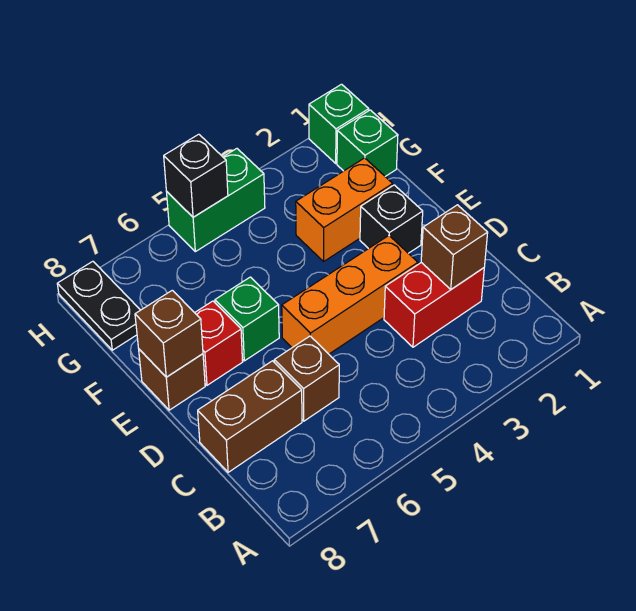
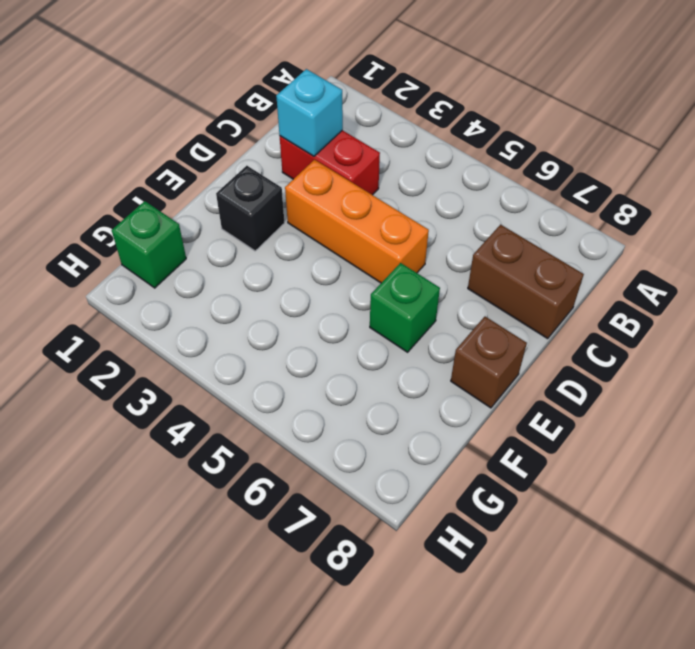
cyan brick C2 level 2 -> brown brick C2 level 2
none -> brown brick C6 level 1
none -> red brick E7 level 1
none -> orange brick F2:F3 level 1

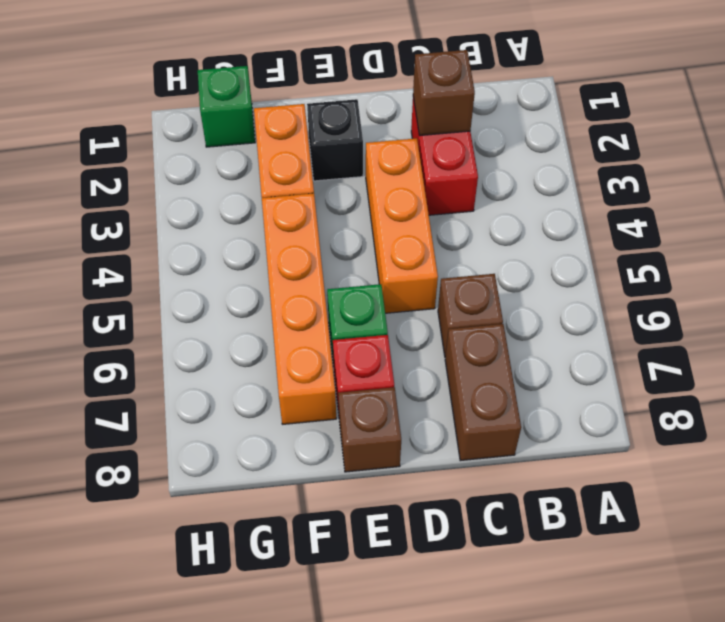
orange brick F4:F7 level 1 -> none
none -> black plate G8:H8 level 1
none -> green brick H1 level 1
none -> green brick H4:H5 level 1

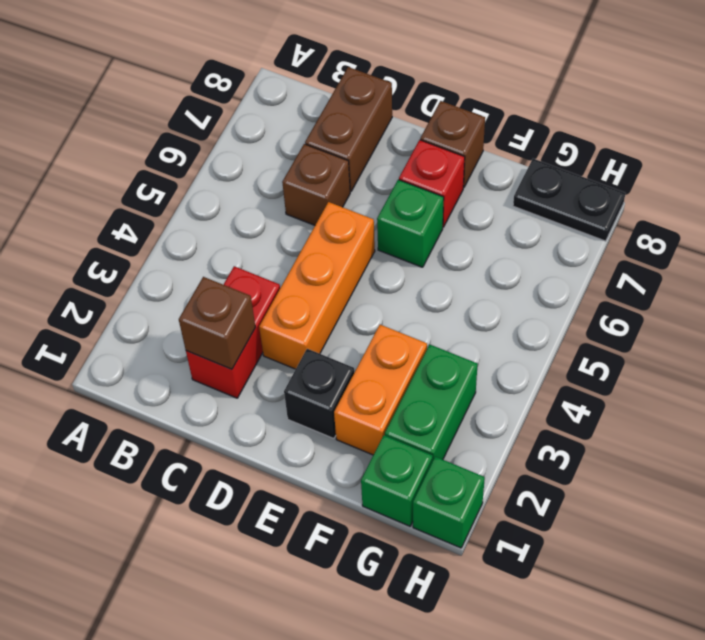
green brick G2:G3 level 1 -> green brick H4:H5 level 1
none -> brown brick E8 level 2
none -> black brick H5 level 2

